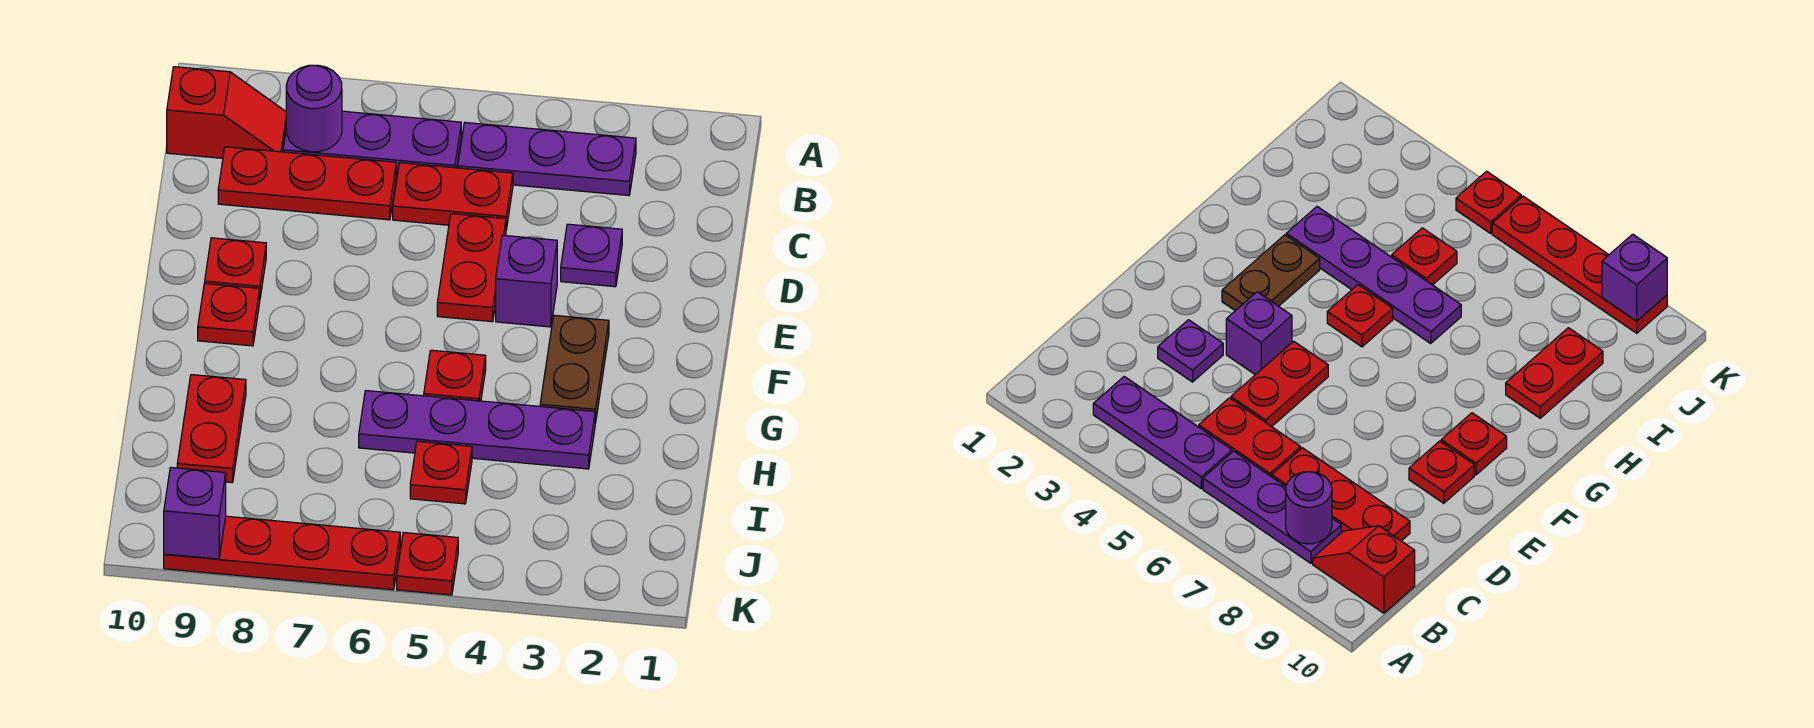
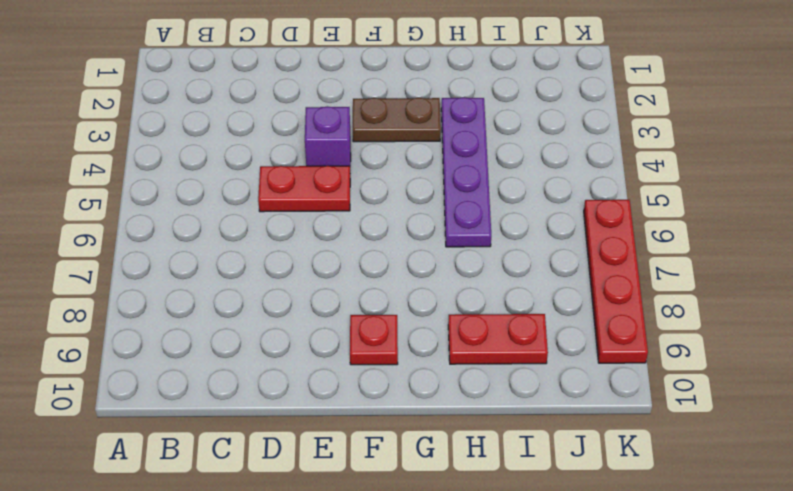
none -> purple plate B3:B5 level 1
none -> purple plate B6:B8 level 1
none -> red slope B9:B10 level 1 top 10

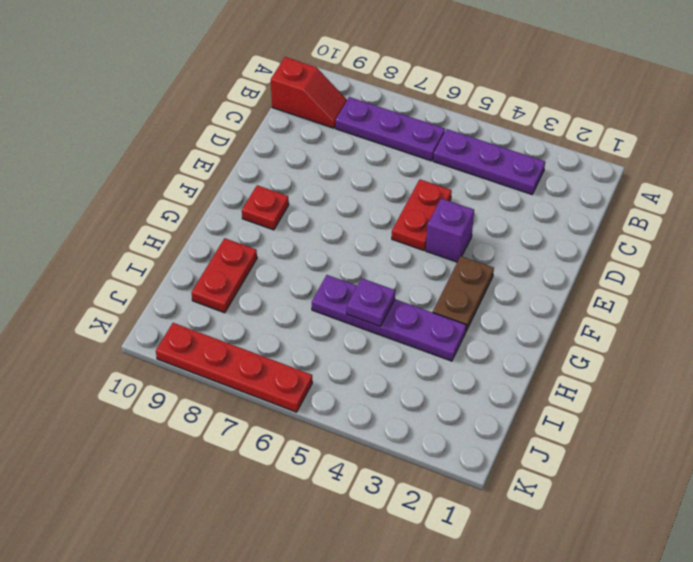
purple plate H5 level 2 -> purple plate D3 level 1
none -> red plate C5:C6 level 1
none -> red plate C7:C9 level 1
none -> red plate E9 level 1

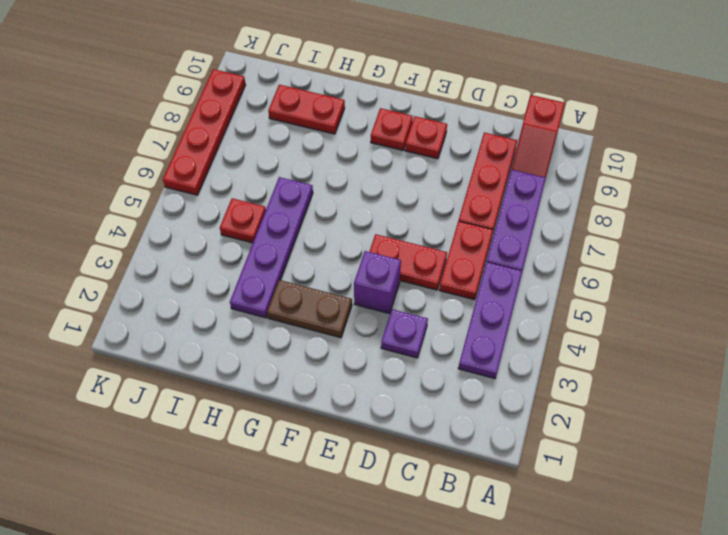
none -> red plate G5 level 1
none -> red plate K5 level 1
none -> purple round brick B8 level 2

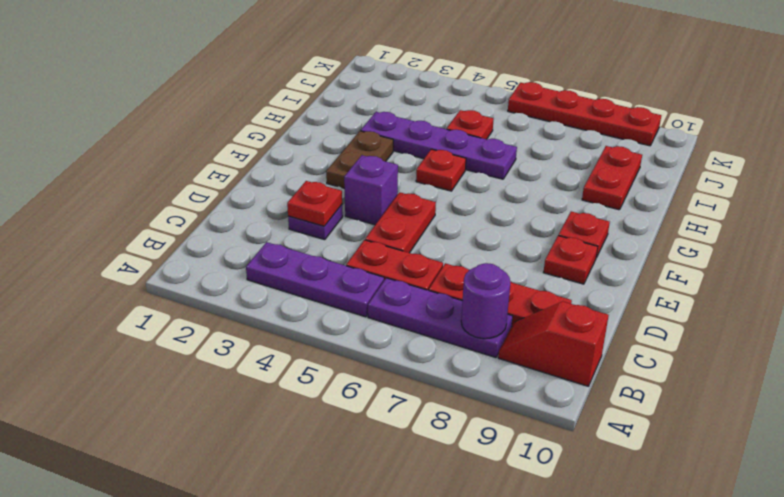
red plate D3 level 2 -> red plate K5 level 1
none -> purple brick K9 level 2

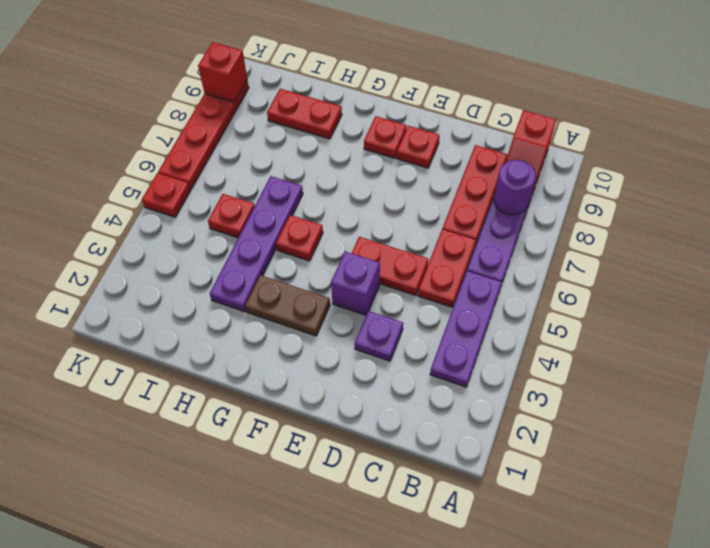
red brick K9 level 2 -> purple brick K9 level 2

